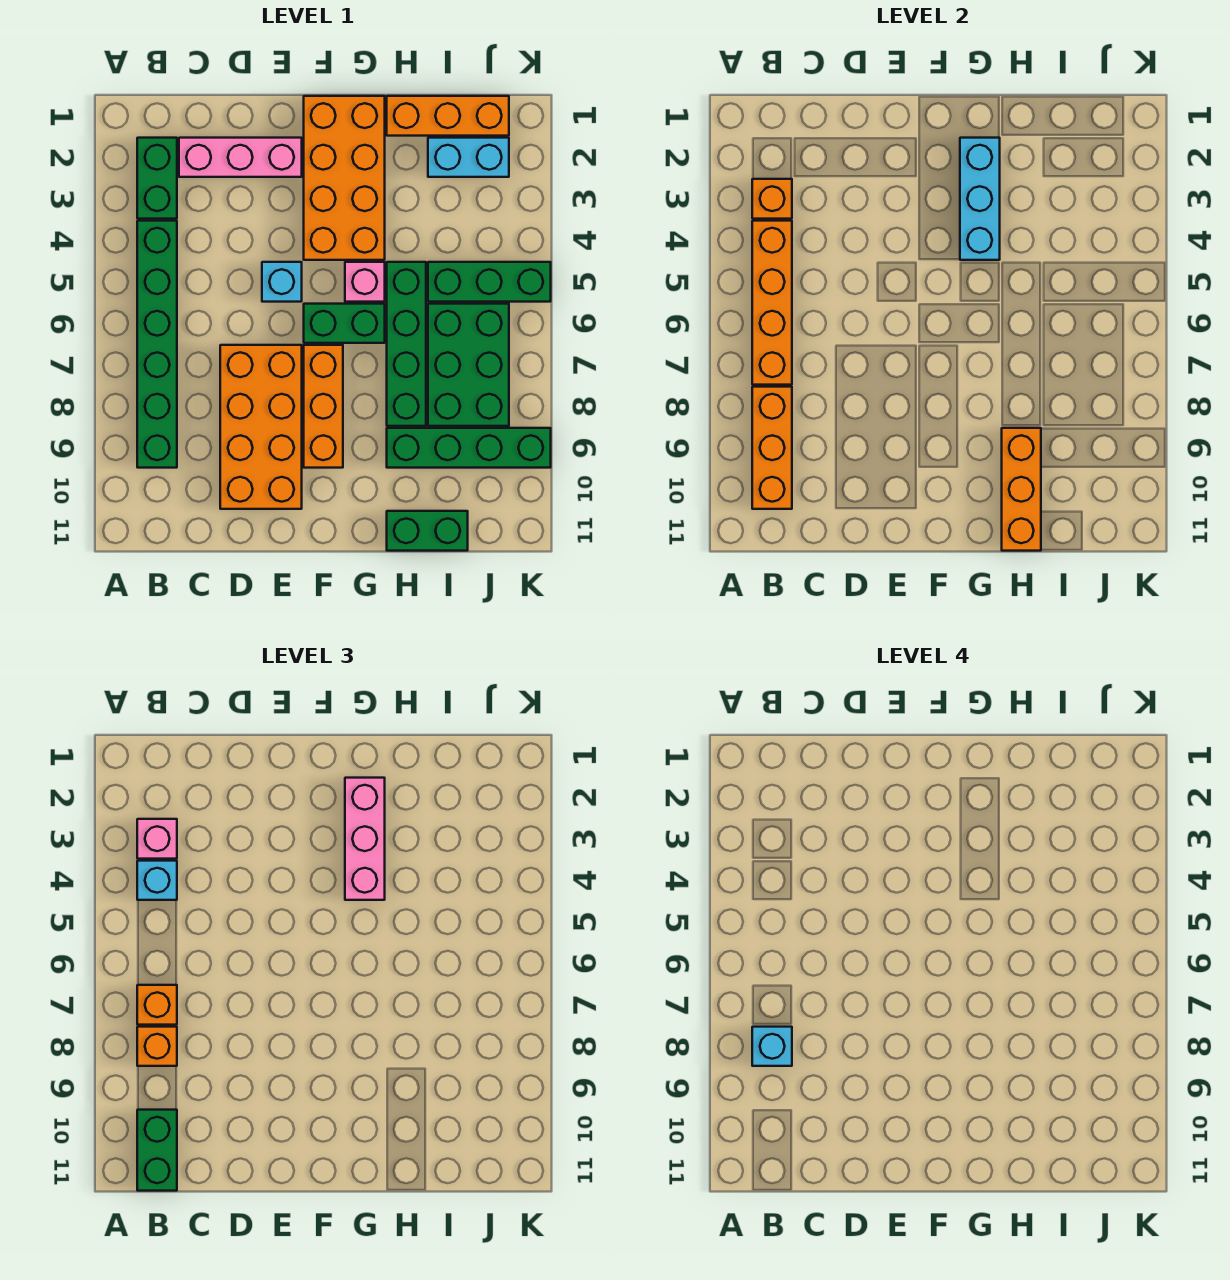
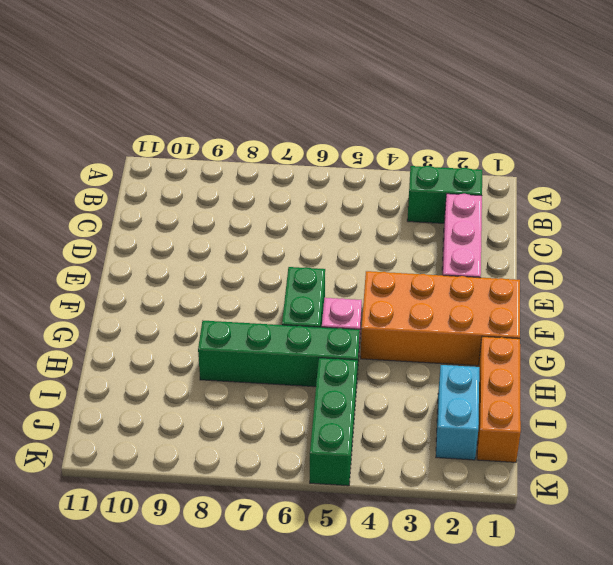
none -> green brick B4:B9 level 1
none -> orange brick D7:E10 level 1
none -> cyan brick E5 level 1

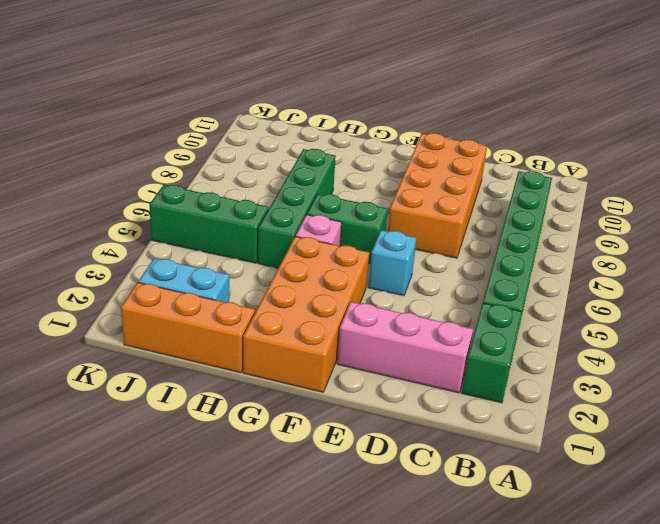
none -> orange brick F7:F9 level 1
none -> green brick H9:K9 level 1
none -> green brick H11:I11 level 1

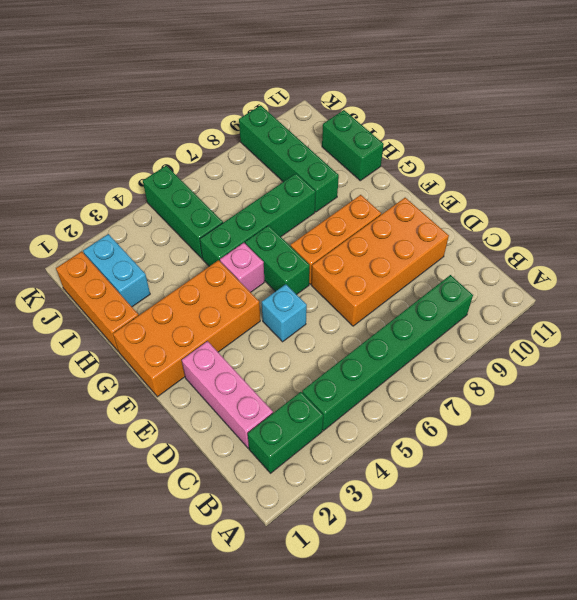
none -> green brick I6:J8 level 1
none -> orange brick B3 level 2
none -> orange brick B4:B7 level 2

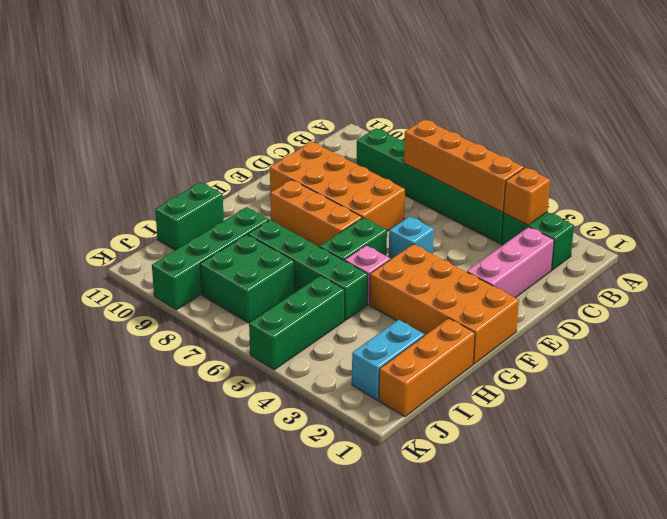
green brick I7:J8 level 1 -> green brick I6:J8 level 1
none -> orange brick B8:B10 level 2
none -> cyan brick G2:G4 level 2
none -> orange brick H9:H11 level 2

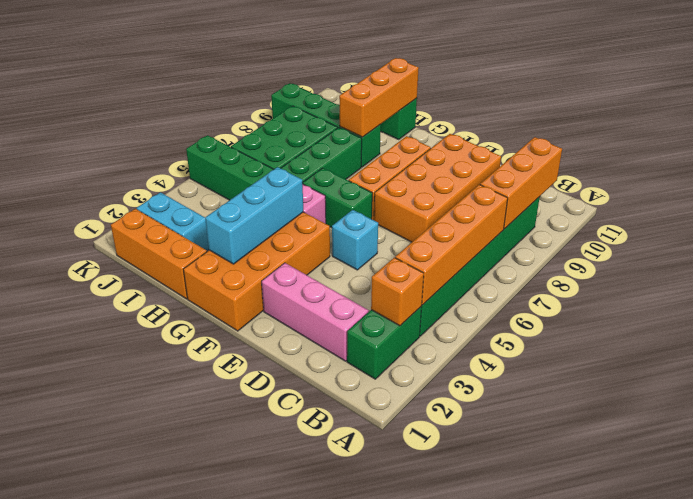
none -> pink brick B3 level 3
none -> cyan brick B4 level 3
none -> orange brick B7 level 3

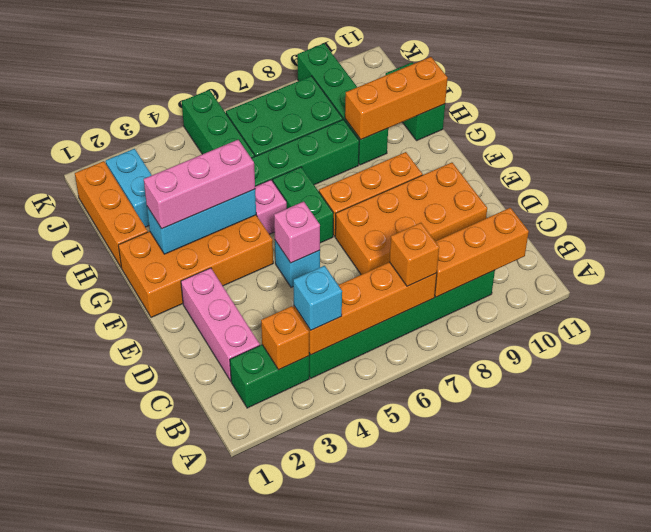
pink brick E5 level 2 -> pink brick B3 level 3
none -> orange brick B8 level 3
none -> green brick B10:B11 level 3
none -> cyan brick B8 level 4

